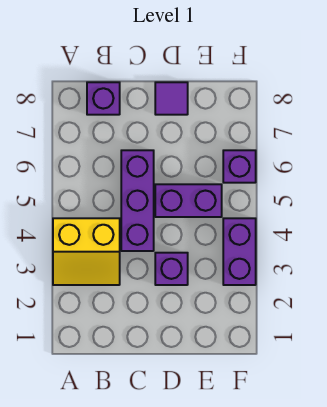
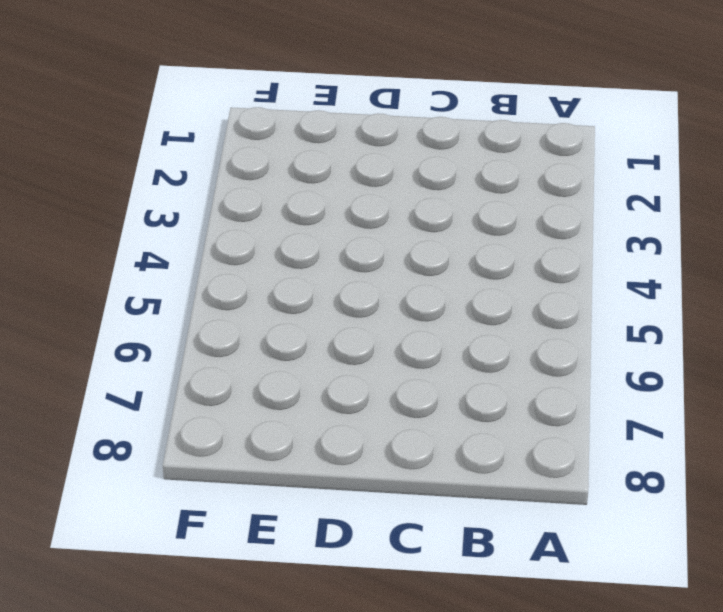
none -> yellow slope A3:B4 level 1 top 4
none -> purple brick B8 level 1

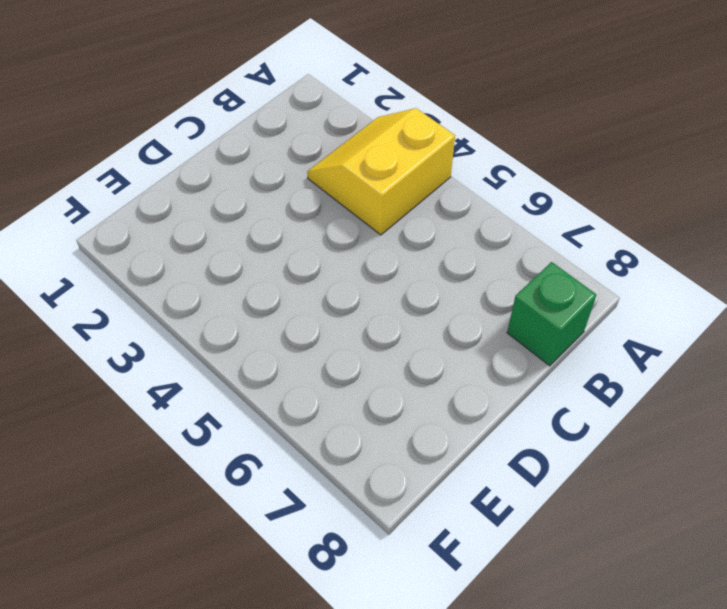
green brick B8 level 1 -> purple brick B8 level 1
none -> purple brick C4:C6 level 1
none -> purple brick D3 level 1

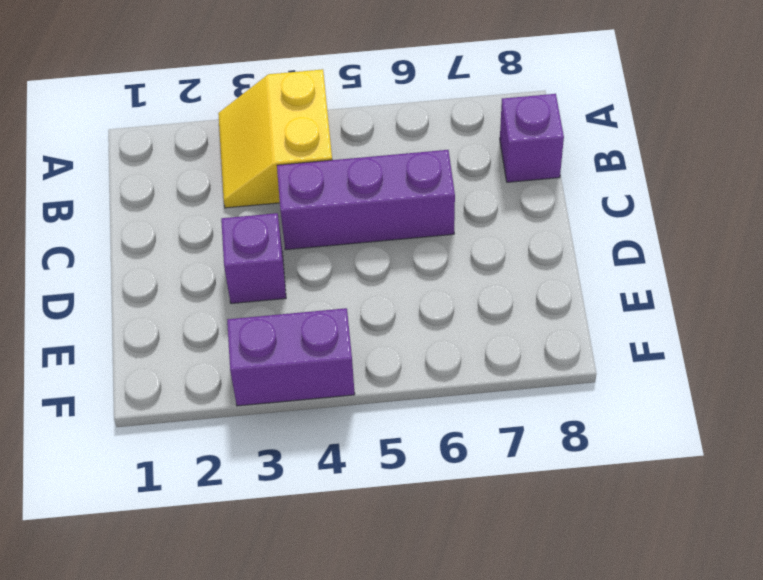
none -> purple brick D5:E5 level 1
none -> purple tile D8 level 1

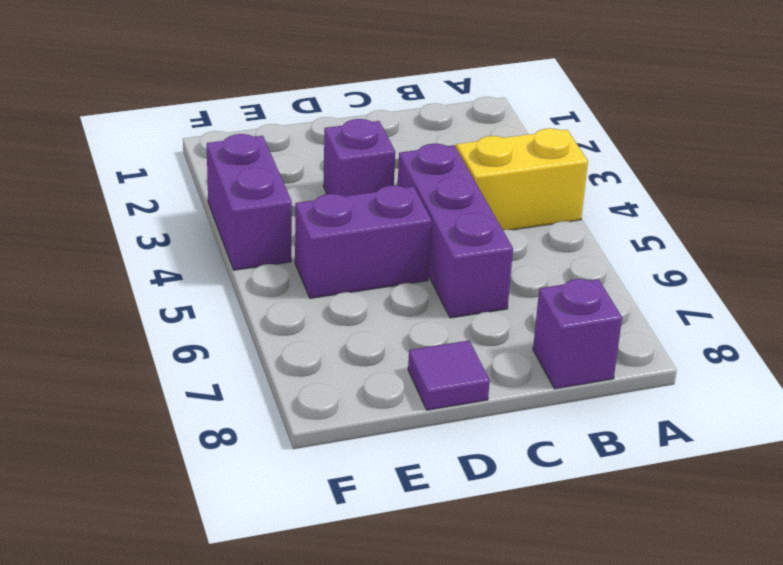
none -> purple brick F6 level 1

